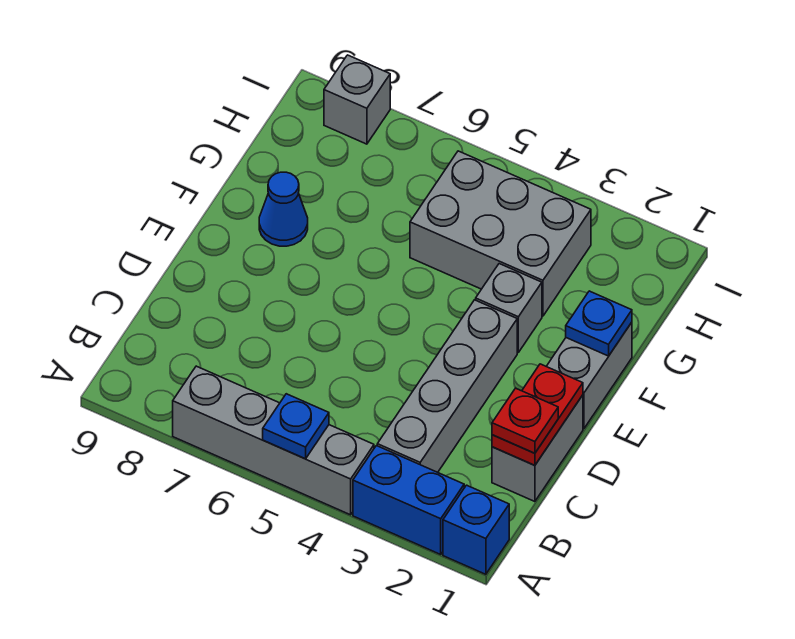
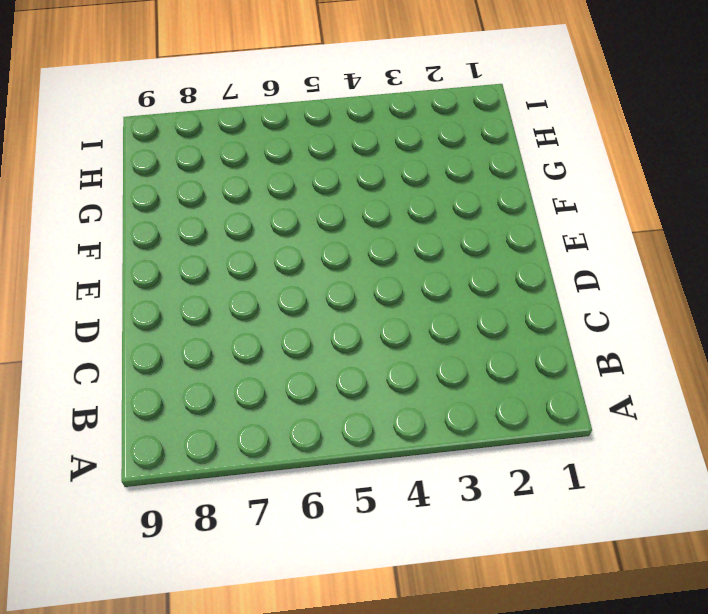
none -> blue brick A1 level 1
none -> blue brick A2:A3 level 1
none -> grey brick A4:A7 level 1

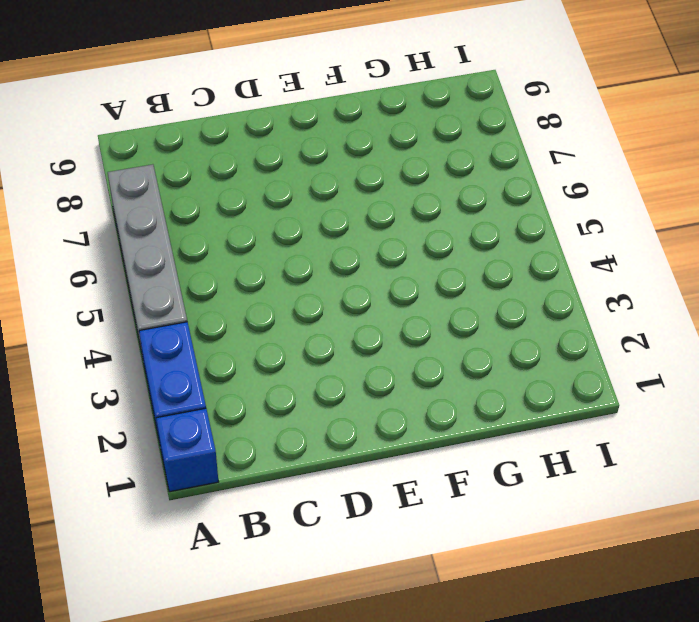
none -> grey brick B3:E3 level 1
none -> grey brick C1:D1 level 1
none -> grey brick E1:F1 level 1

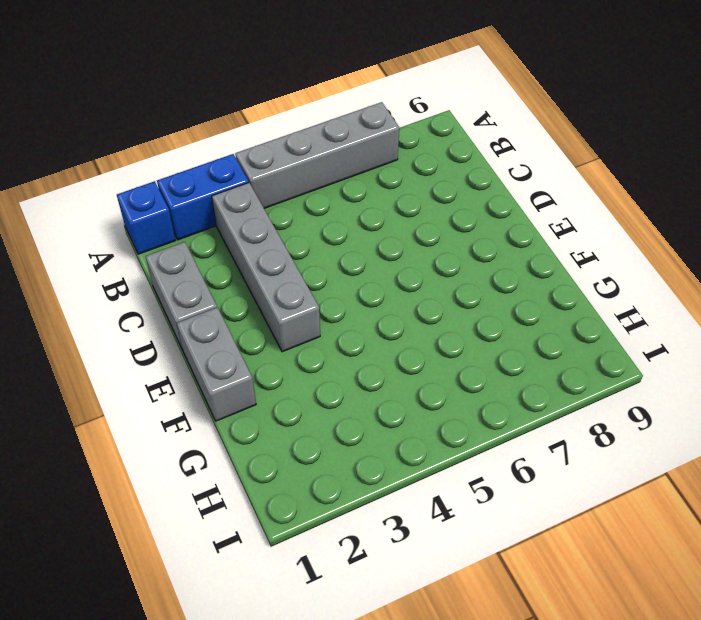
none -> grey brick F3 level 1
none -> blue cone F8 level 1
none -> grey brick G3:H5 level 1

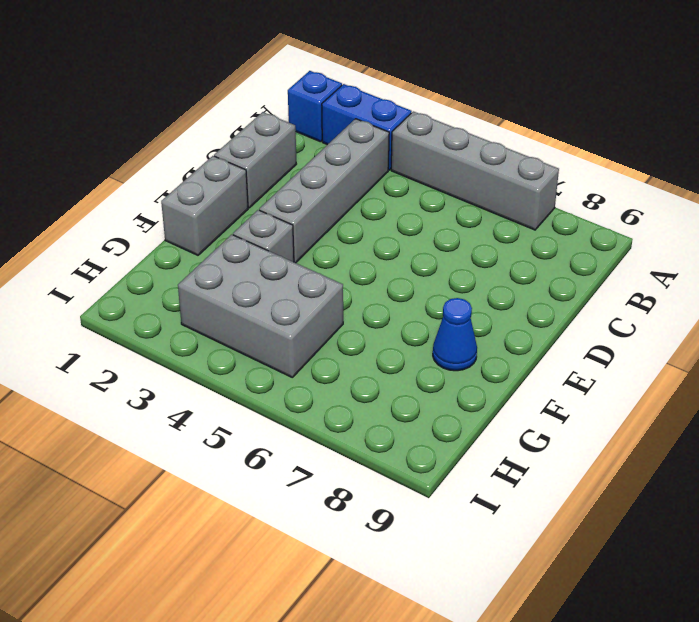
none -> grey brick I8 level 1
none -> blue plate A5 level 2
none -> red plate C1:D1 level 2

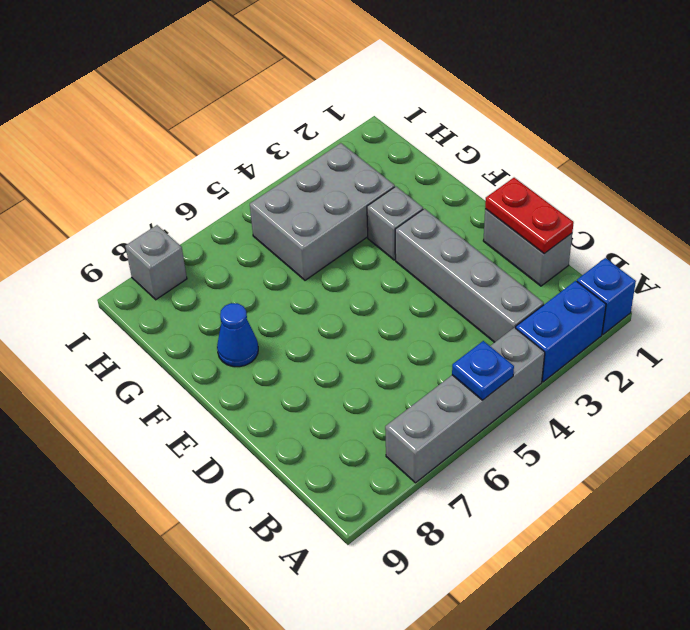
none -> grey brick E1:F1 level 1
none -> blue plate F1 level 2
none -> red plate C1 level 3

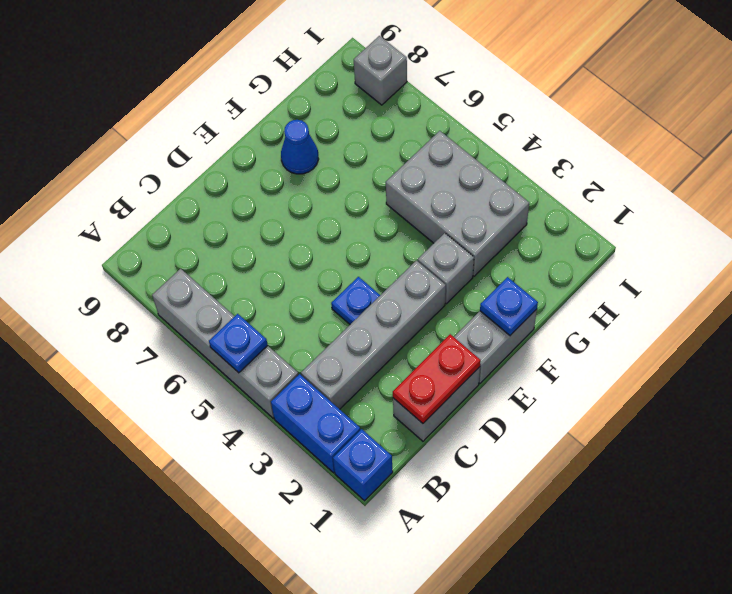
blue plate D4 level 1 -> none
none -> red plate C1 level 3

